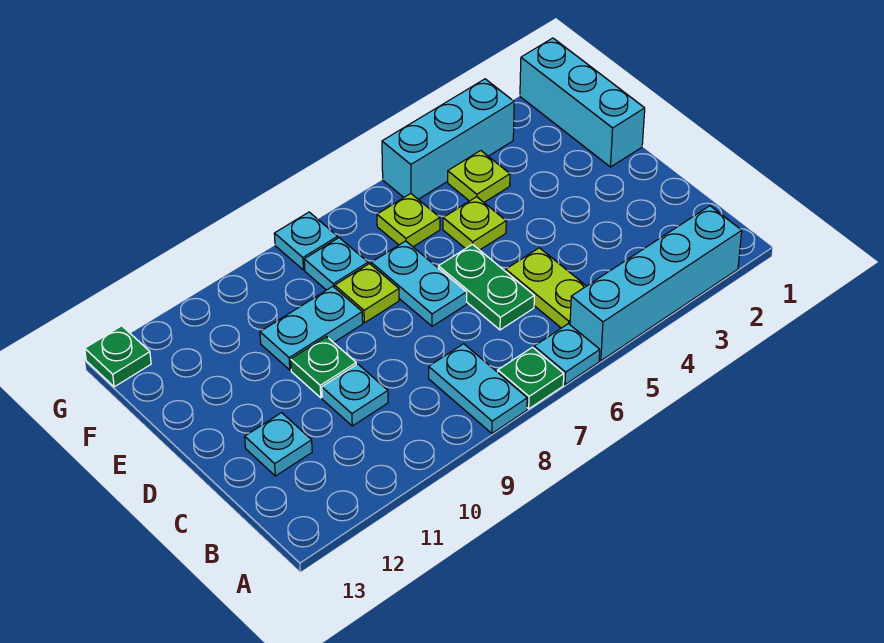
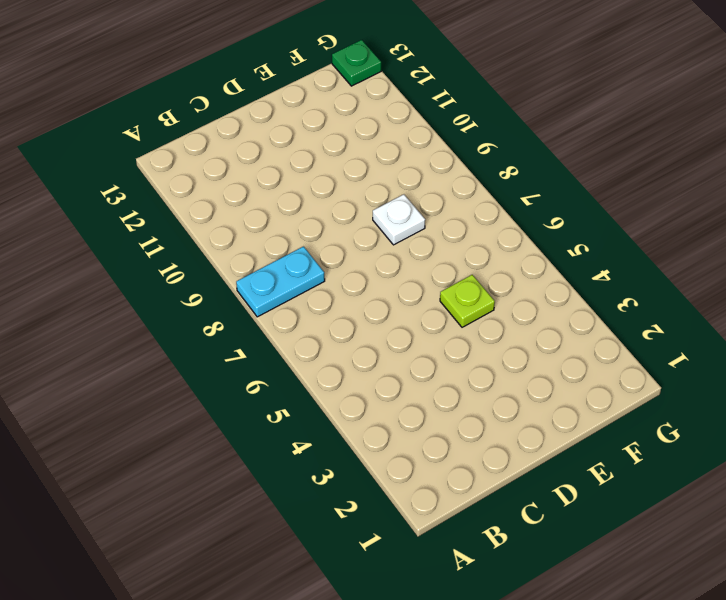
white plate E8 level 1 -> lime plate E8 level 1
none -> cyan brick A2:A5 level 1
none -> cyan plate A6 level 1
none -> green plate A7 level 1

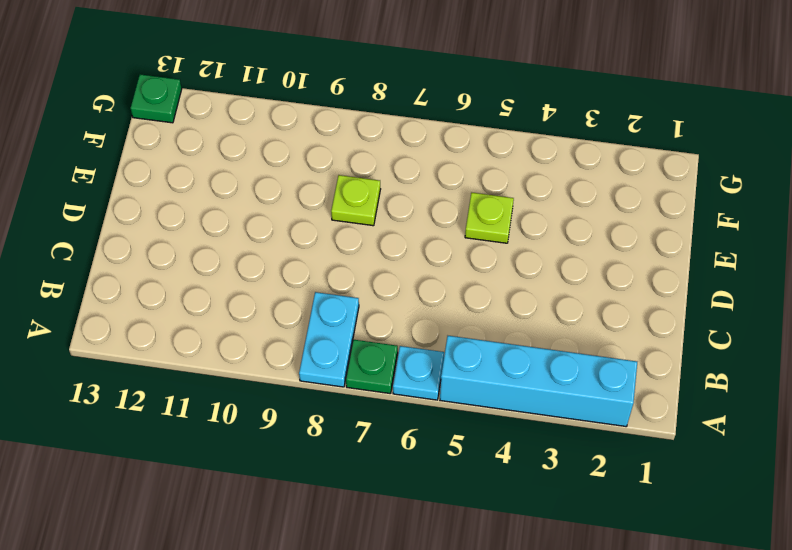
none -> lime plate B5:C5 level 1
none -> green plate C6:D6 level 1
none -> cyan plate C10 level 1

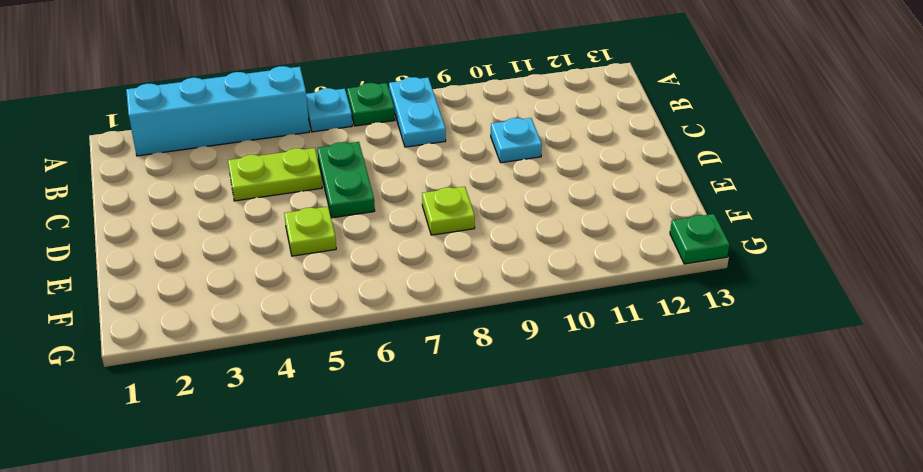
lime plate C4:C5 level 1 -> lime plate B5:C5 level 1
none -> cyan plate C12 level 1
none -> cyan plate D7:E7 level 1
none -> green plate D10 level 1

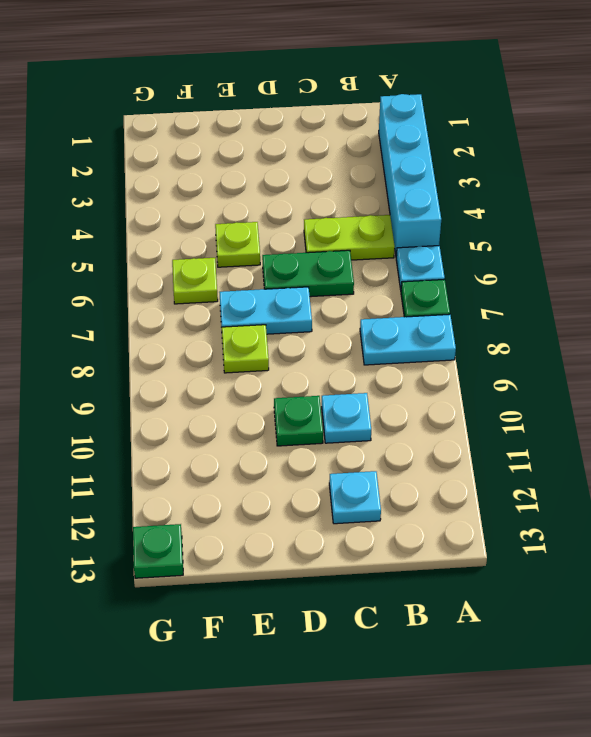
none -> cyan brick E1:G1 level 1
none -> cyan plate E9:E10 level 1
none -> lime plate F4 level 1

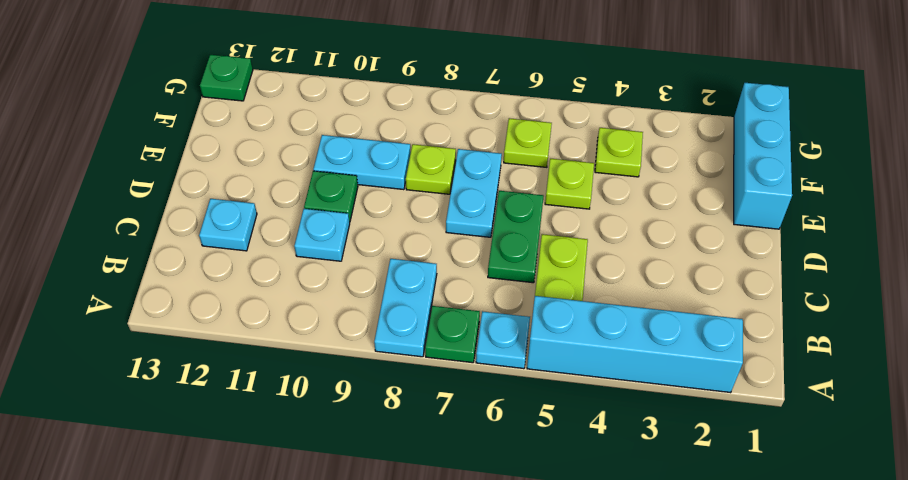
none -> cyan plate F8 level 1
none -> cyan brick G3:G5 level 1
none -> cyan plate G8 level 1

